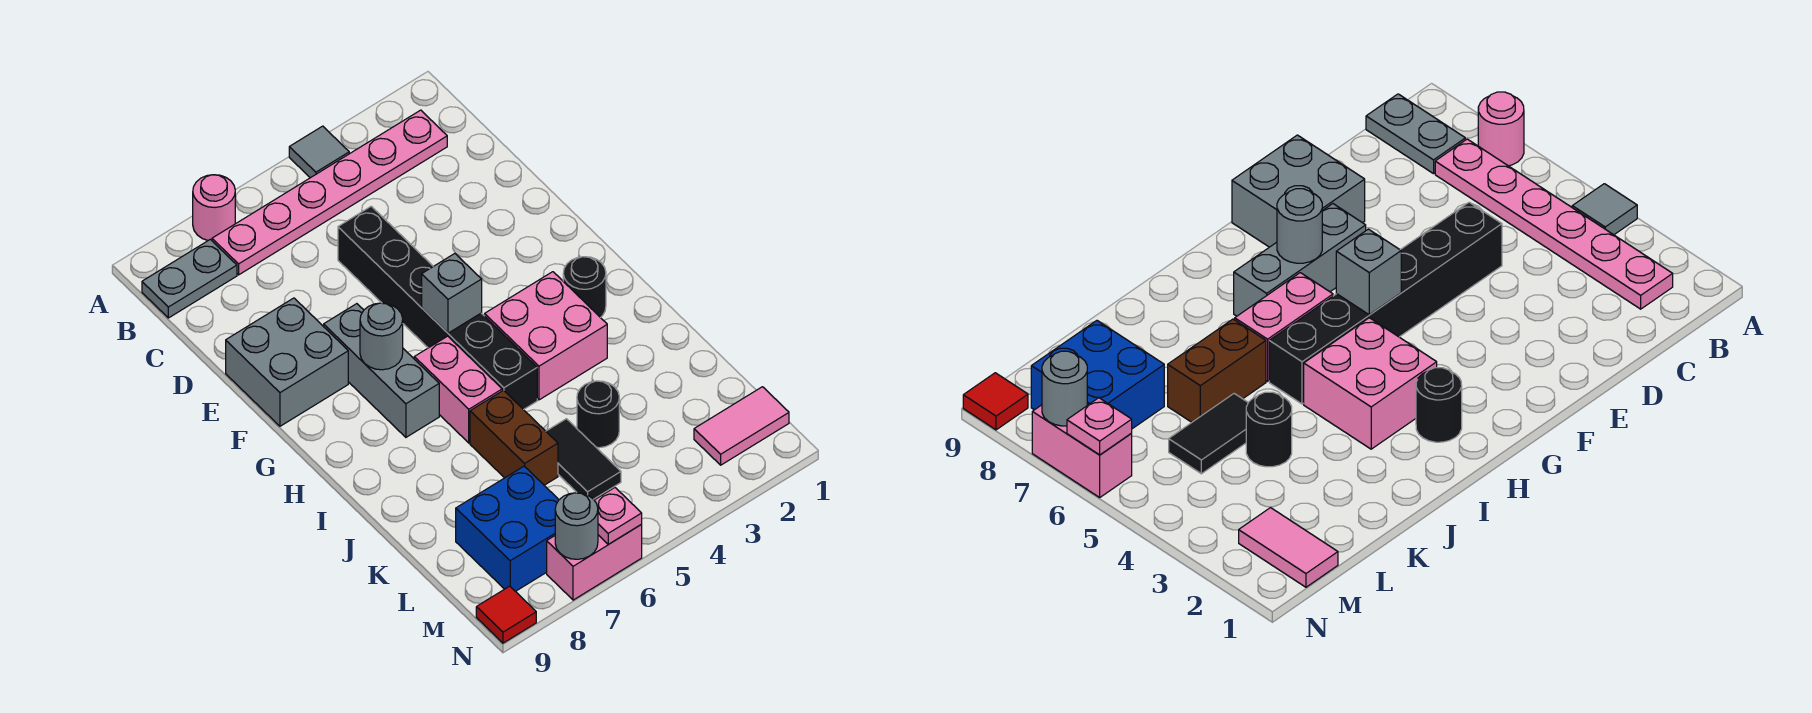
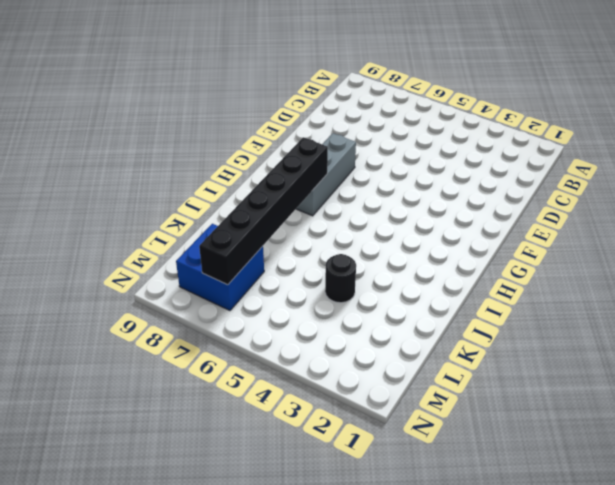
black brick H7:M7 level 2 -> black brick D5:I5 level 1
none -> grey tile A4 level 1
none -> pink round brick A7 level 1
none -> pink plate B2:B7 level 1

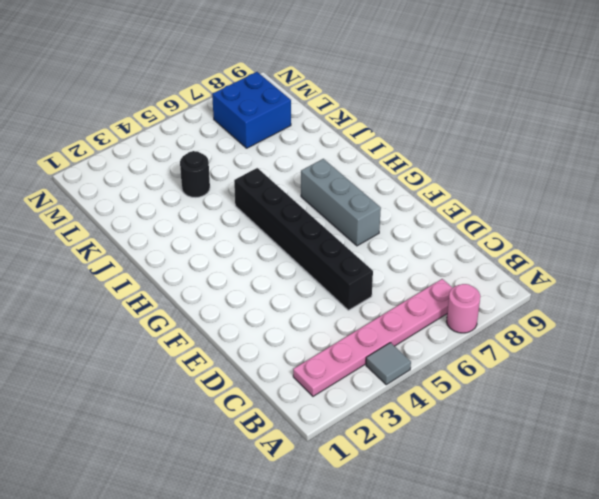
none -> grey plate B8:B9 level 1
none -> grey brick E8:F9 level 1
none -> black round brick H2 level 1

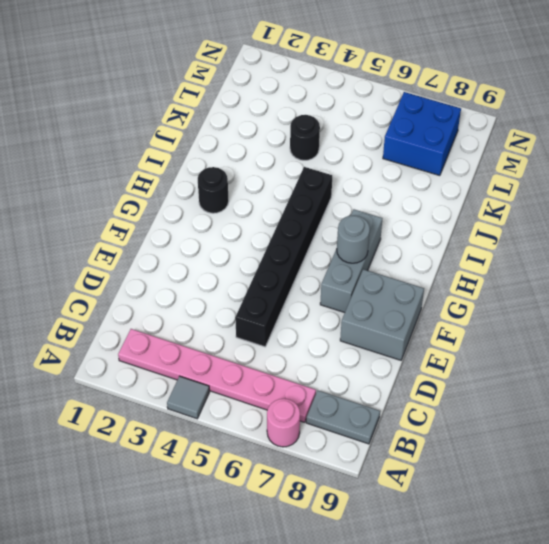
none -> pink brick H3:I4 level 1
none -> pink brick H6:I6 level 1
none -> brown brick J6:K6 level 1

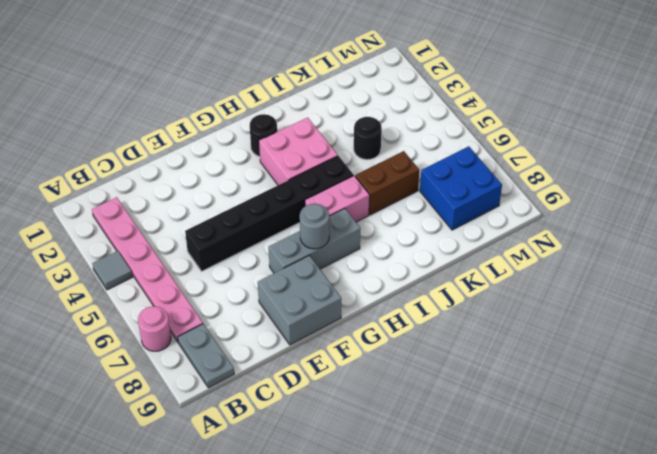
none -> black tile K5:L5 level 1
none -> pink tile M1:M2 level 1
none -> pink brick N6:N7 level 1

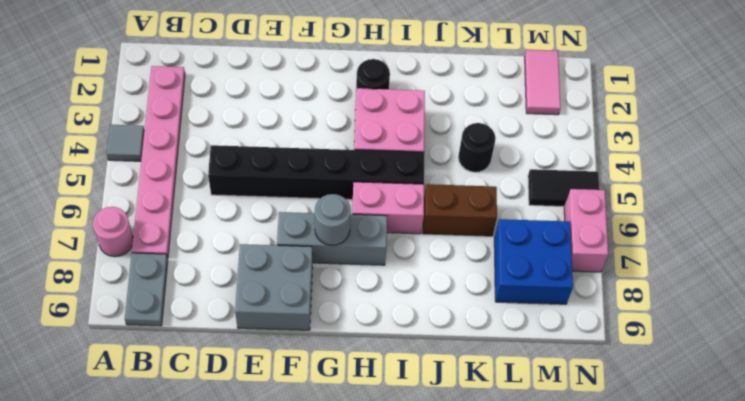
black tile M5:N5 level 1 -> black tile K5:L5 level 1
none -> red tile N9 level 1
none -> grey brick G5 level 2
none -> pink plate N6 level 2

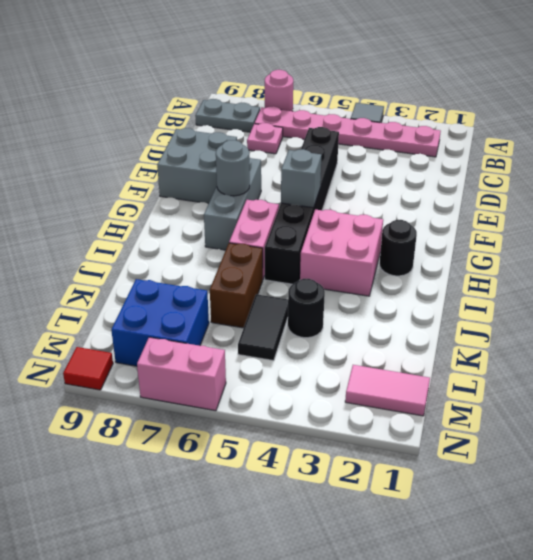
pink plate C7 level 1 -> pink plate N6 level 2
none -> grey round brick N7 level 2

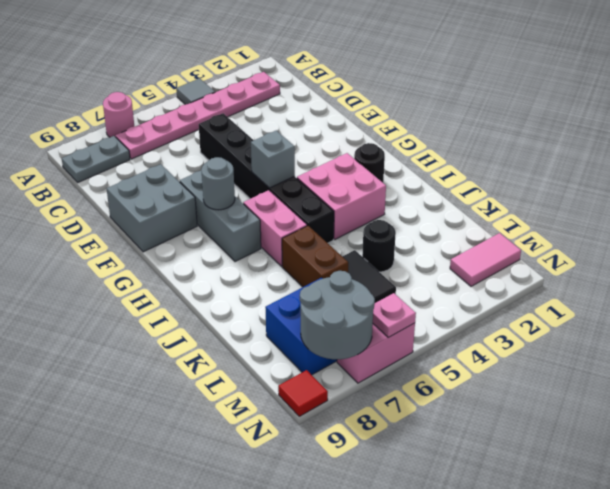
grey round brick M7:N8 level 2 -> grey round brick N7 level 2

